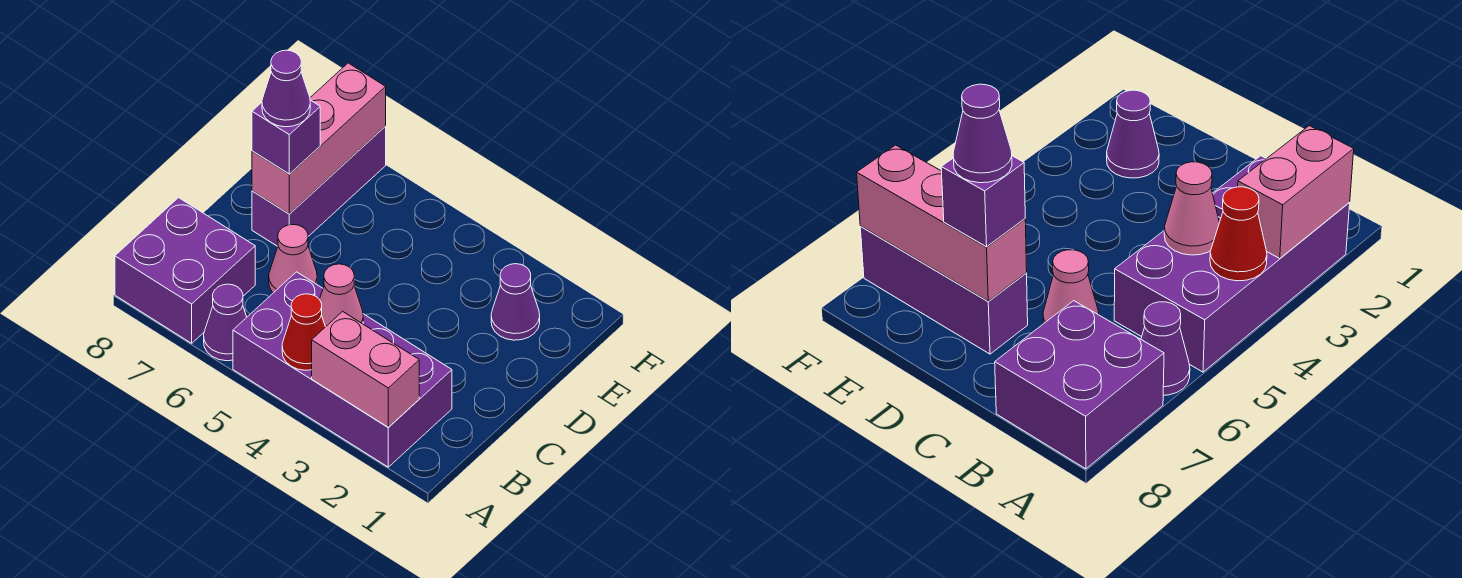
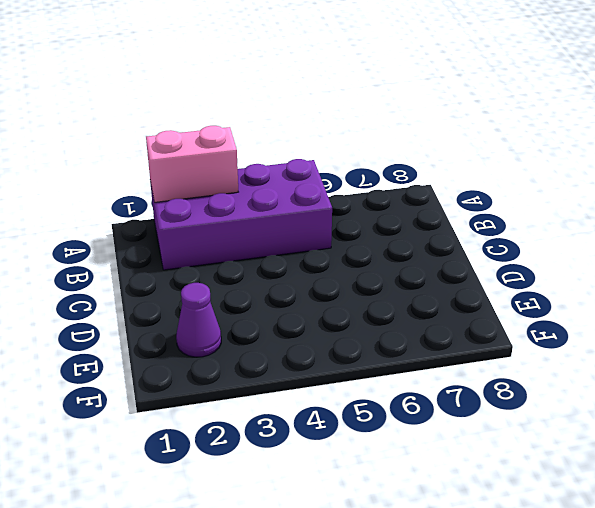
none -> purple cone A6 level 1
none -> purple brick A7:B8 level 1
none -> pink cone C6 level 1

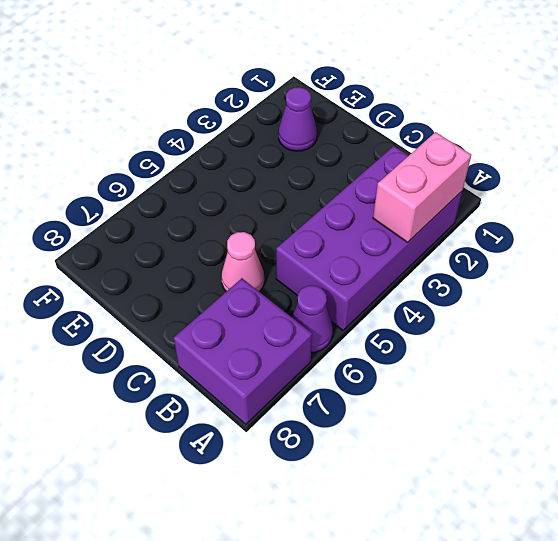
none -> purple brick D7:F7 level 1
none -> red cone A4 level 2
none -> pink cone B4 level 2

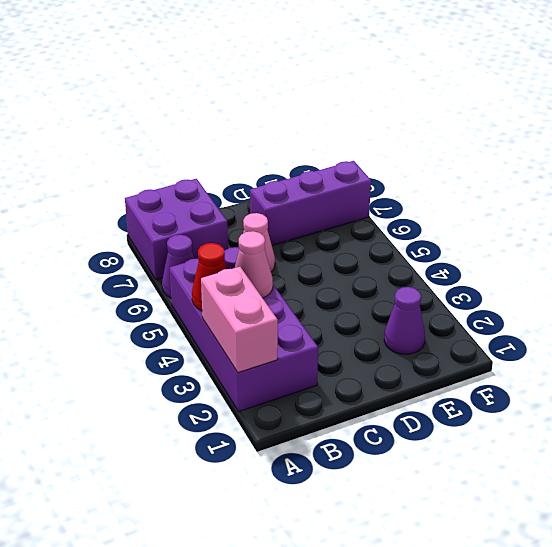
none -> pink brick D7:F7 level 2
none -> purple brick D7 level 3
none -> purple cone D7 level 4

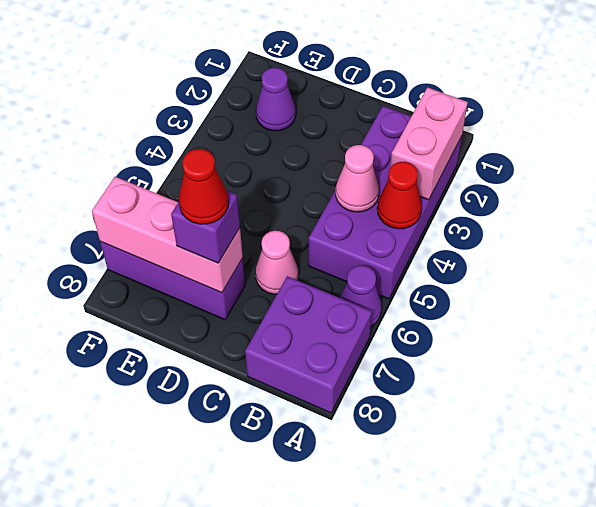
red cone D7 level 4 -> purple cone D7 level 4

